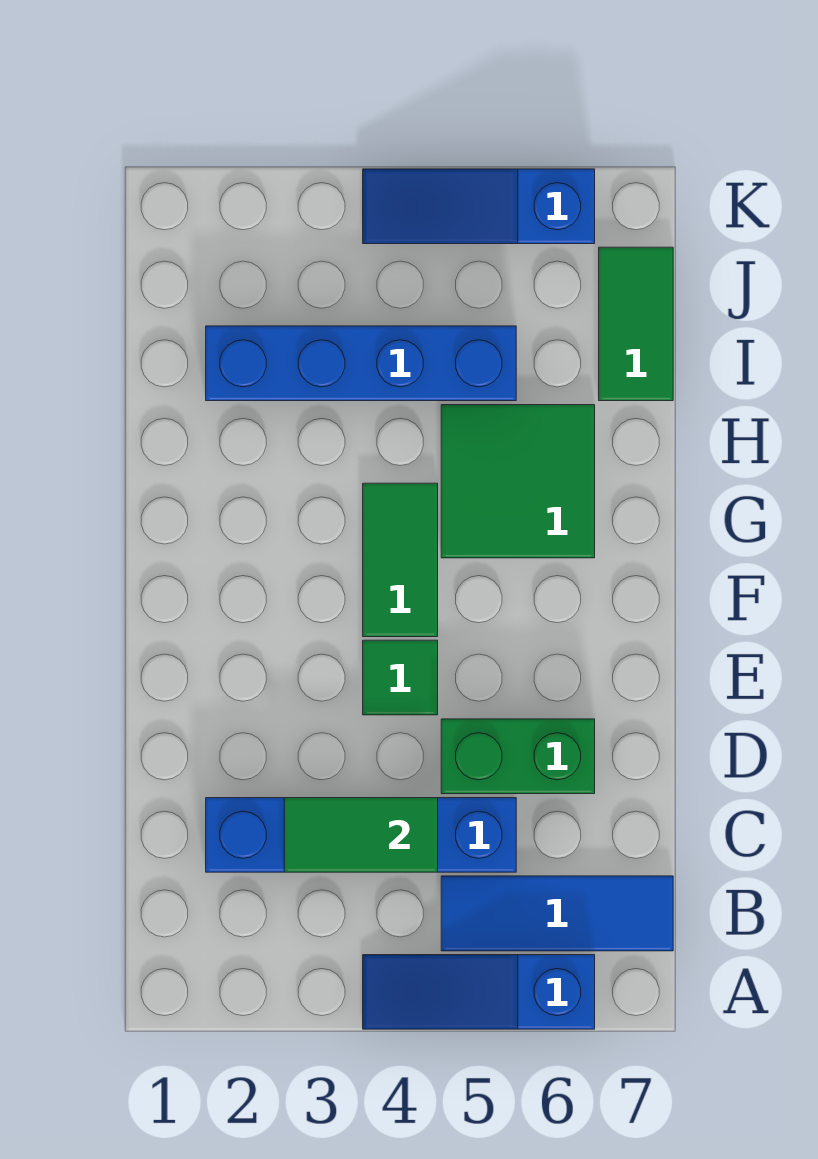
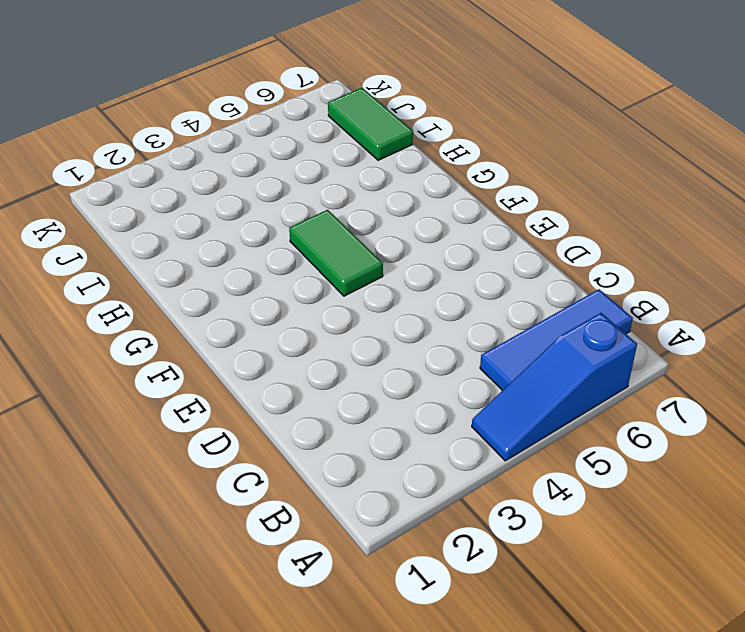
none -> blue brick C2:C5 level 1
none -> green brick D5:D6 level 1

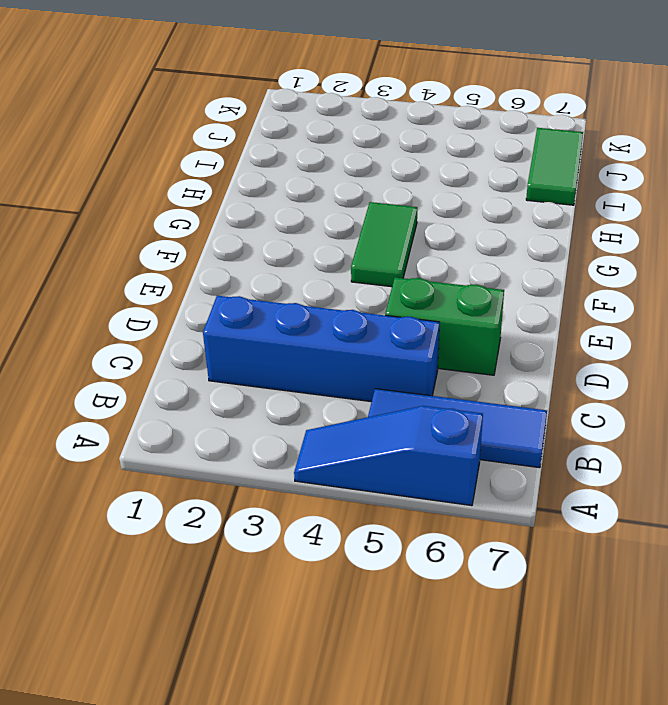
none -> green tile E4 level 1
none -> green tile G5:H6 level 1

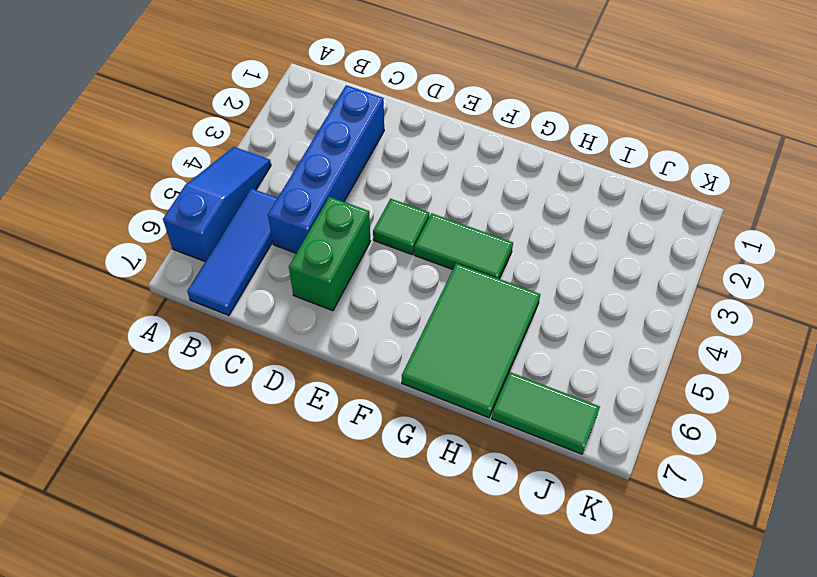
green tile G5:H7 level 1 -> green tile G5:H6 level 1
none -> blue brick I2:I5 level 1
none -> blue slope K4:K6 level 1 top 6

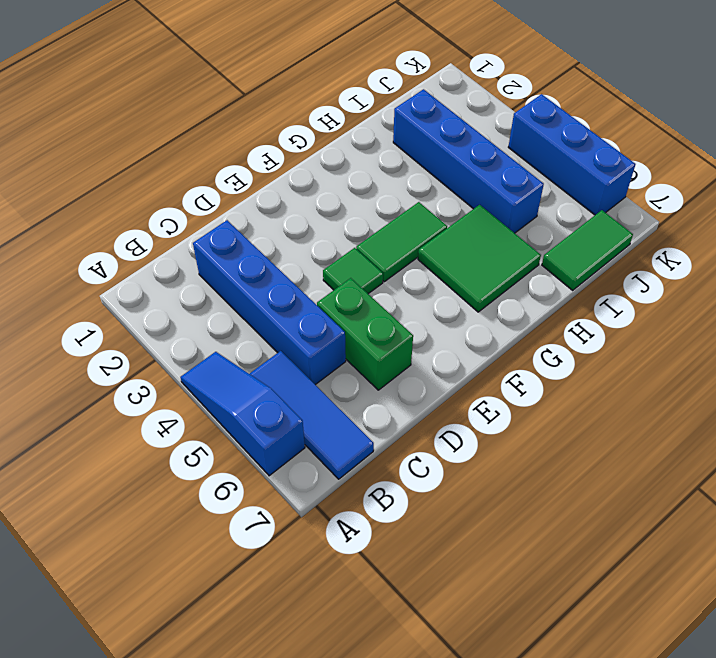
blue brick K4:K6 level 1 -> blue slope K4:K6 level 1 top 6
none -> green tile C3:C4 level 2

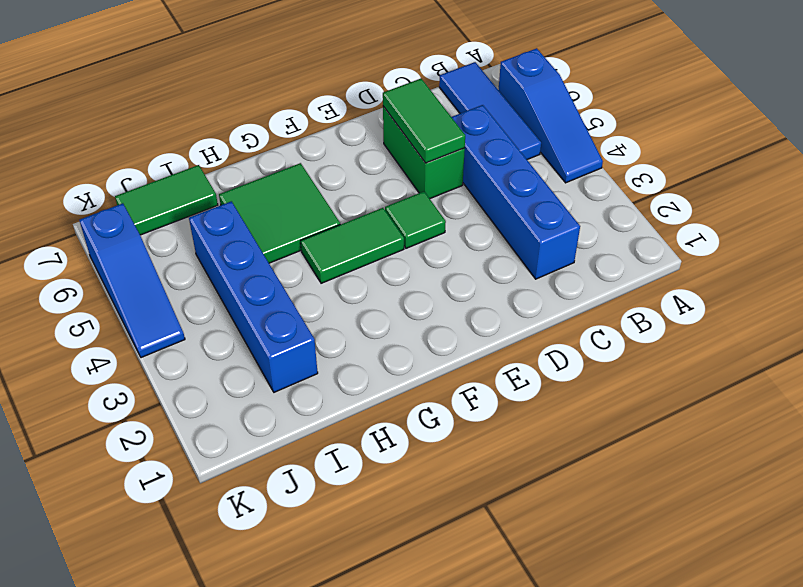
green tile D5:D6 level 2 -> green tile C3:C4 level 2

